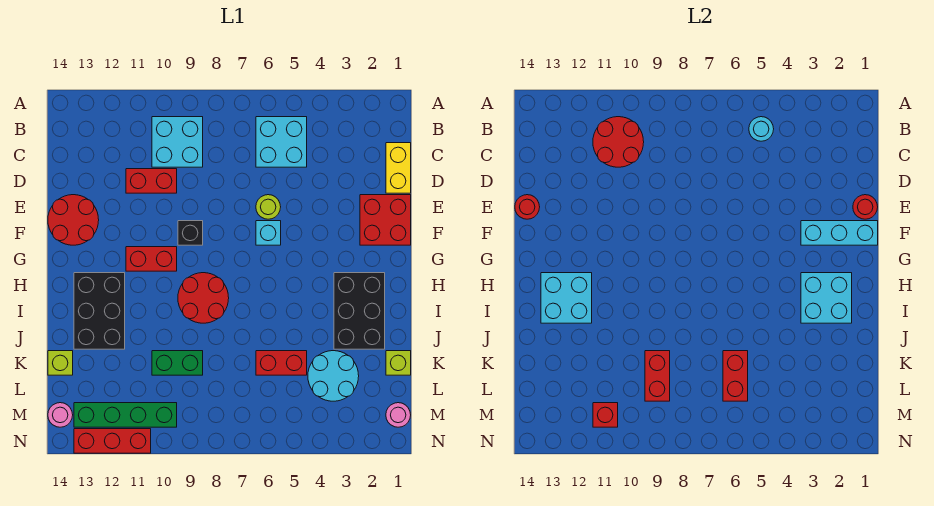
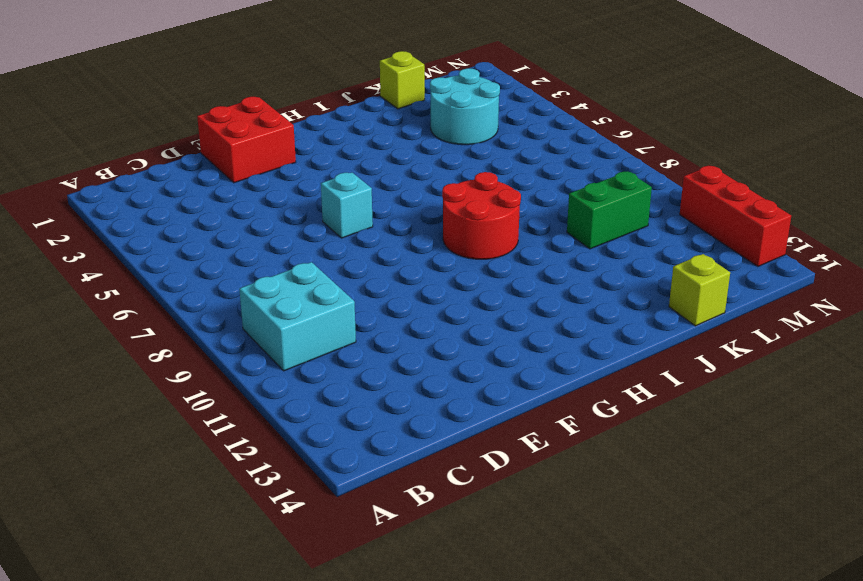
green brick K10:L10 level 1 -> green brick K9:K10 level 1
none -> cyan brick B5:C6 level 1
none -> yellow brick C1:D1 level 1
none -> red brick D10:D11 level 1
none -> lime round brick E6 level 1

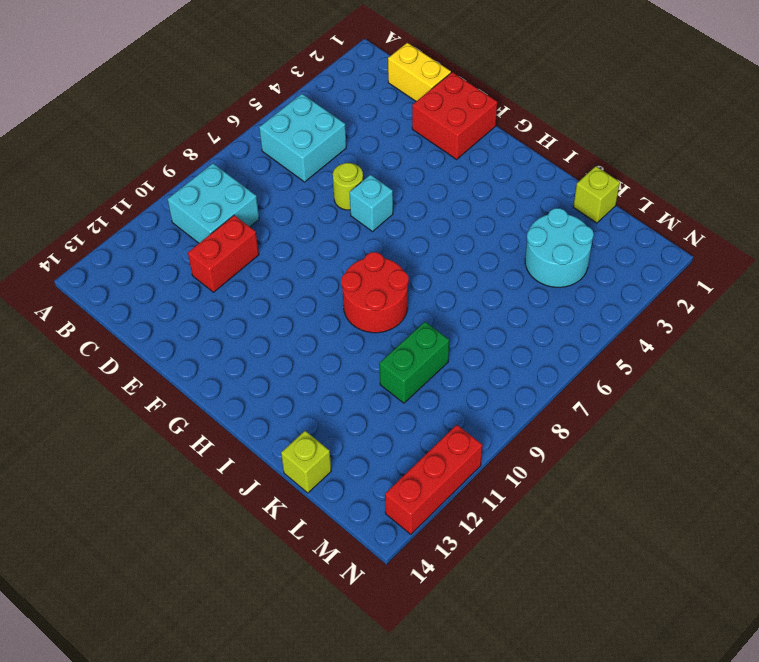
none -> red round brick E13:F14 level 1
none -> black brick F9 level 1
none -> red brick G10:G11 level 1
none -> black brick H2:J3 level 1

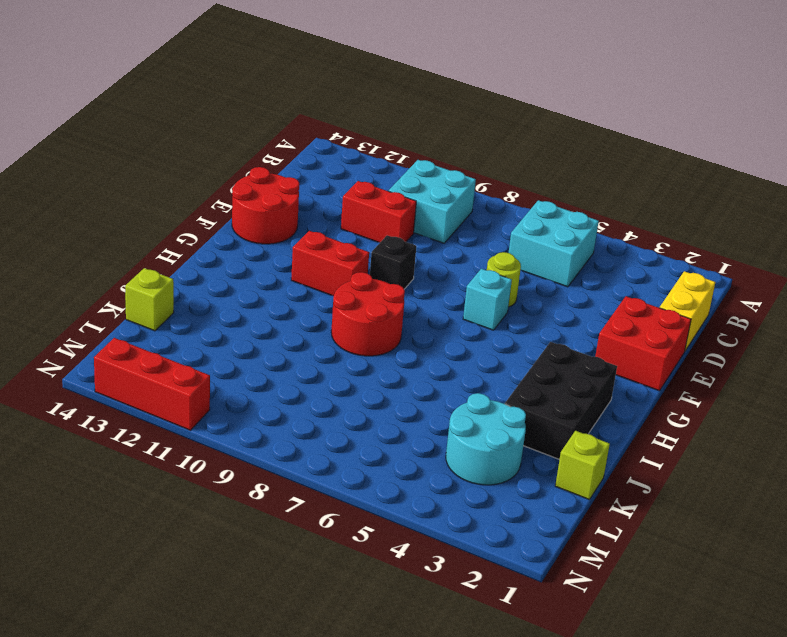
none -> black brick H12:J13 level 1
none -> red brick K5:K6 level 1
none -> green brick K9:K10 level 1
none -> pink round brick M1 level 1

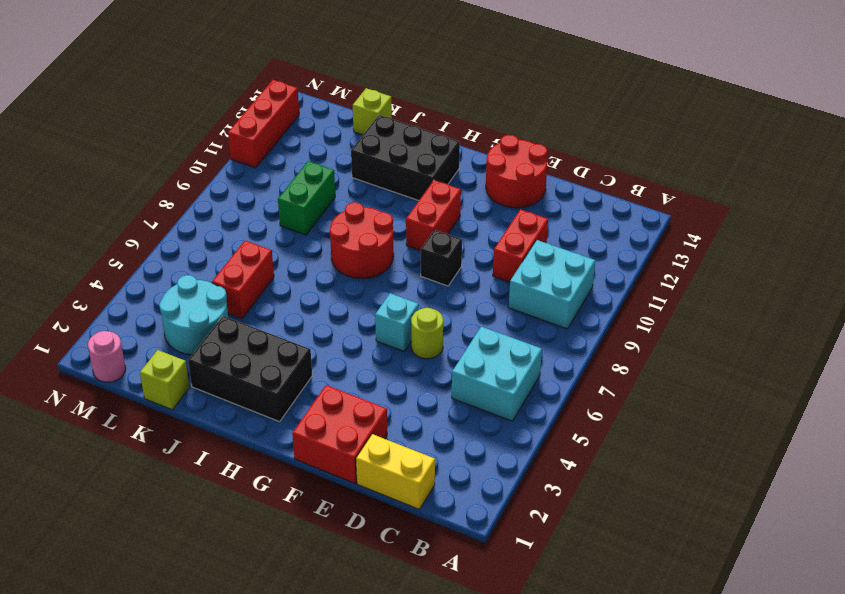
none -> green brick M10:M13 level 1
none -> pink round brick M14 level 1
none -> cyan round brick B5 level 2
none -> red round brick B10:C11 level 2

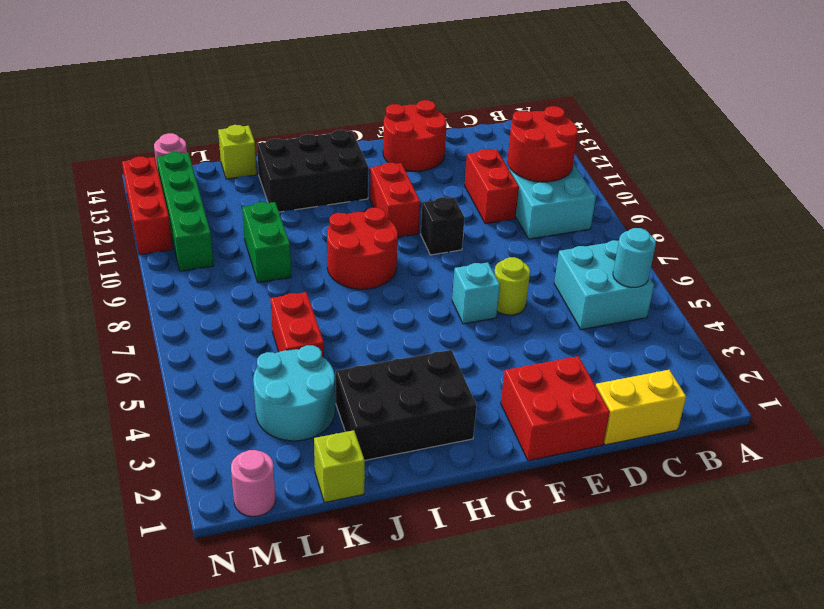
none -> red round brick E1 level 2
none -> red round brick E14 level 2
none -> cyan brick F1:F3 level 2
none -> cyan brick H2:I3 level 2

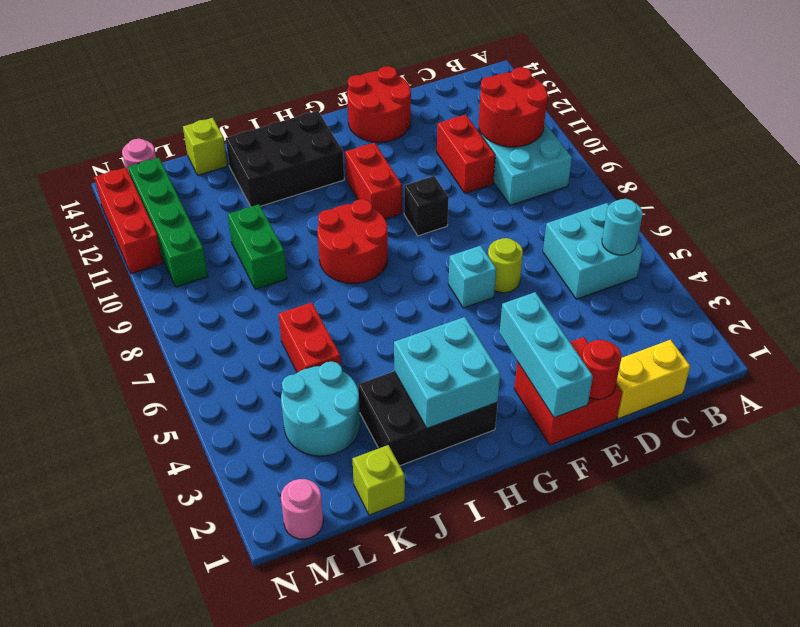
none -> red round brick E14 level 2
none -> cyan brick H12:I13 level 2
none -> red brick K6:L6 level 2
none -> red brick K9:L9 level 2

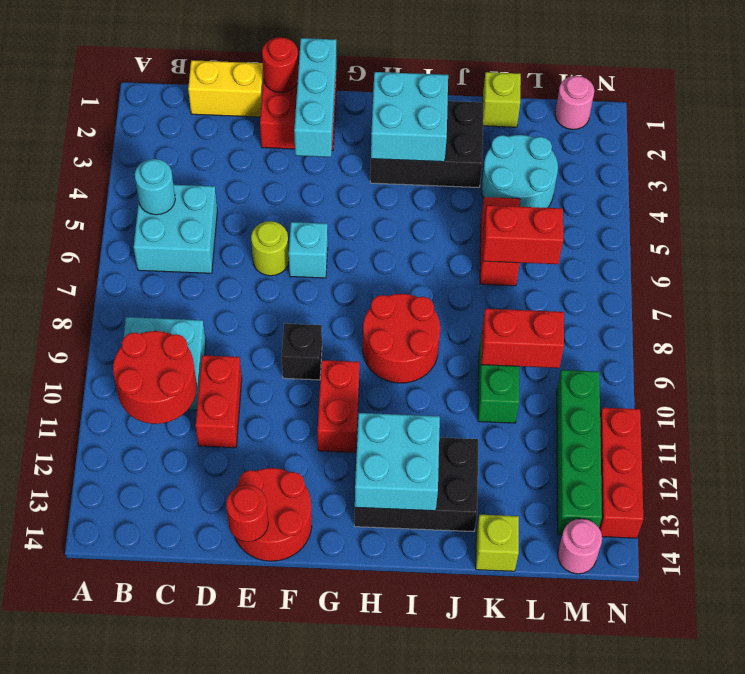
none -> red brick M11 level 2

